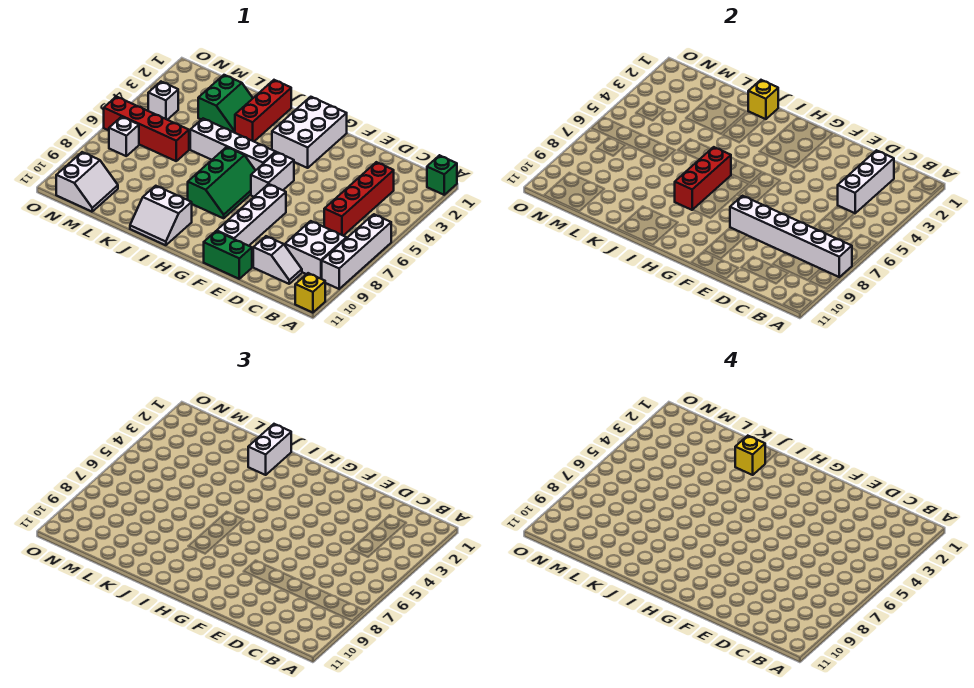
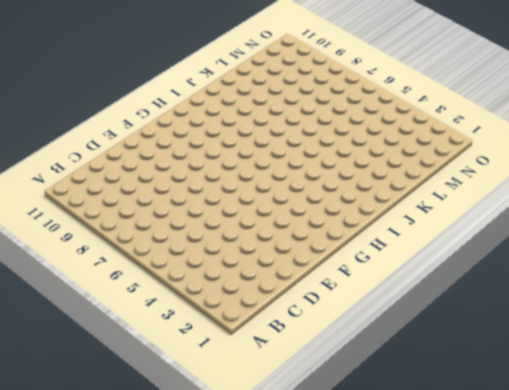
none -> green brick A1 level 1
none -> white brick A6:A9 level 1
none -> yellow brick A11 level 1

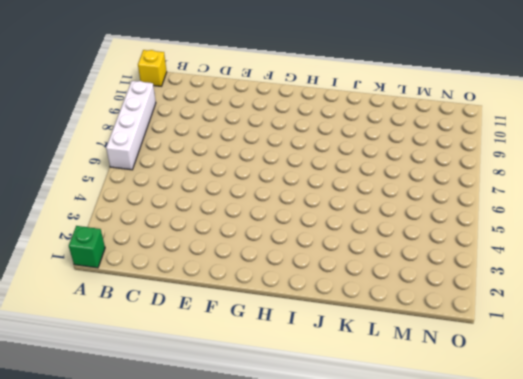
none -> white brick B8:C9 level 1
none -> red brick C3:C6 level 1
none -> white slope C10:D10 level 1 top D

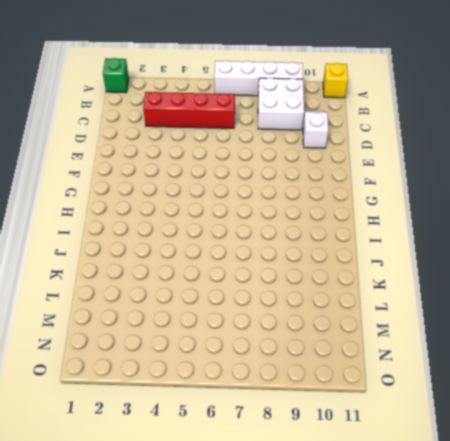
none -> green brick E11:F11 level 1
none -> white brick F7:F10 level 1
none -> white brick G1:H3 level 1

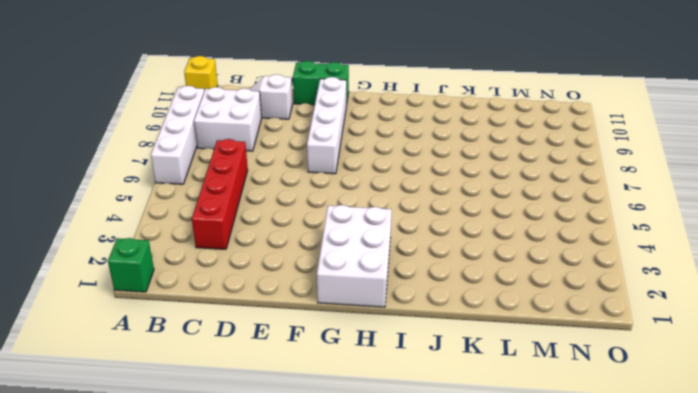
none -> white brick G5:G6 level 1
none -> white brick H5:K5 level 1
none -> green slope H6:I8 level 1 top I

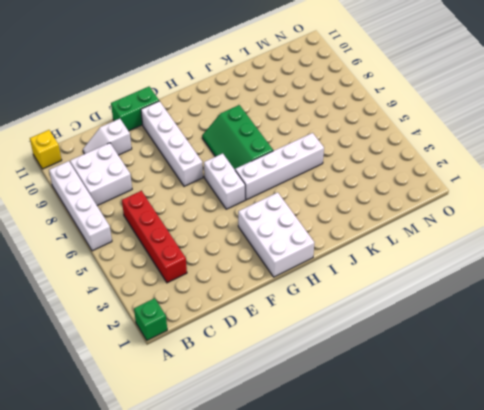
none -> white slope I10:J11 level 1 top 10
none -> red brick J1:J3 level 1
none -> green slope K2:L3 level 1 top L

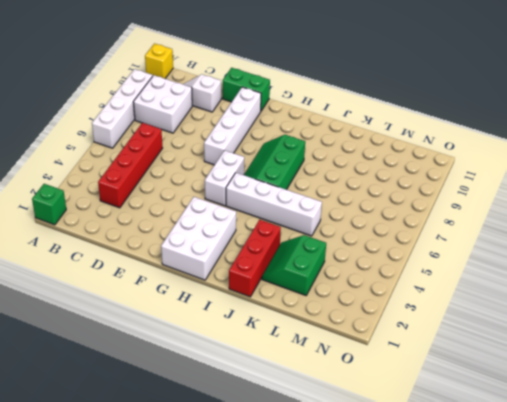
none -> white slope I10:J11 level 1 top 10
none -> red brick L6:O6 level 1
none -> white slope M10:N11 level 1 top N

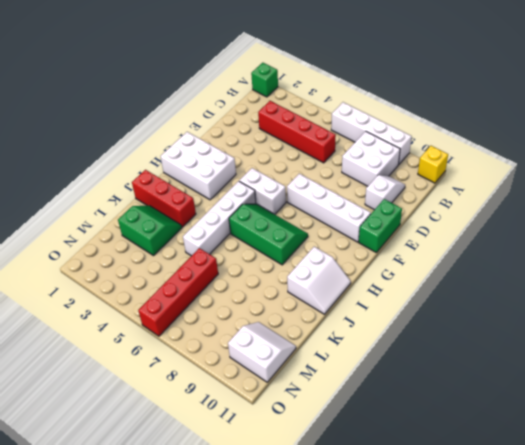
none -> white brick N4 level 1
none -> white brick N7 level 1
none -> white brick A8:F8 level 2

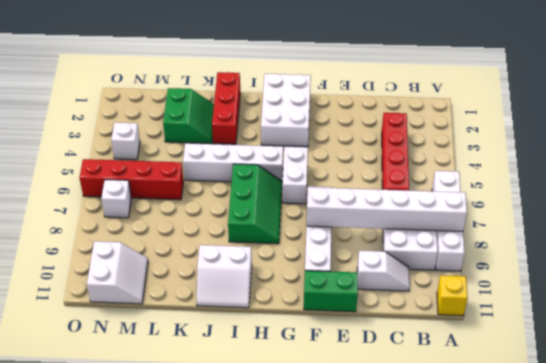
none -> green brick A1 level 1
none -> white brick C2:C4 level 2
none -> red brick I6:I8 level 2

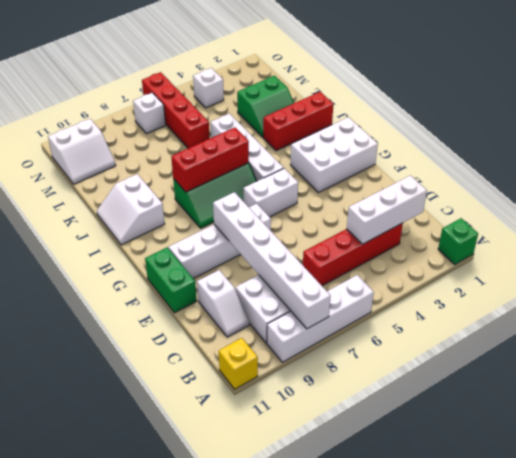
none -> yellow brick J1 level 2
none -> white brick J1:J2 level 3
none -> yellow brick J2 level 4

